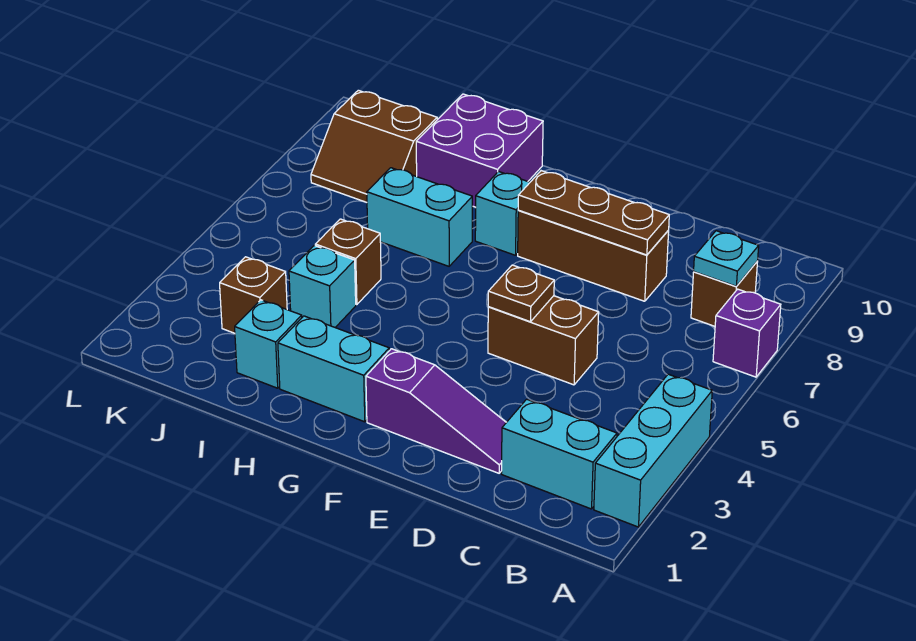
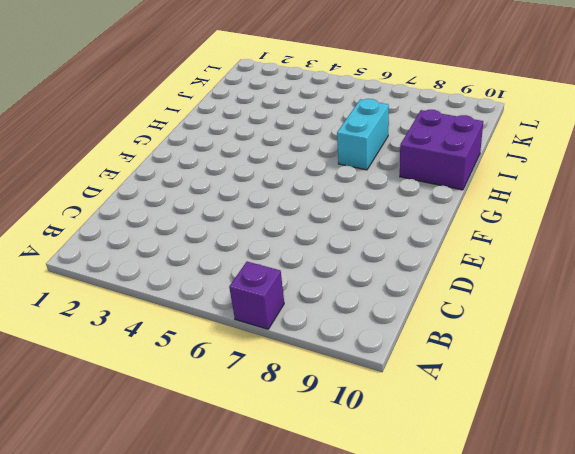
none -> cyan brick A2:A4 level 1
none -> cyan brick B2:C2 level 1
none -> brown brick B8 level 1

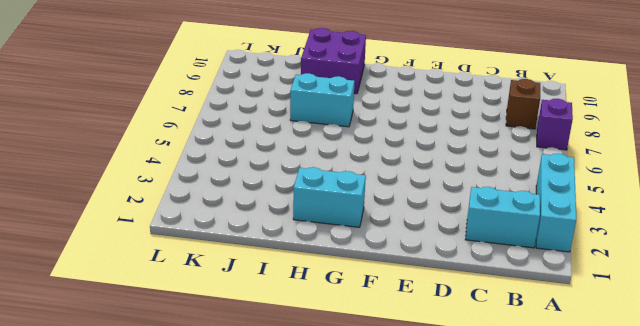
none -> purple slope D2:F2 level 1 top F
none -> brown brick D5:E5 level 1
none -> brown brick D8:F8 level 1

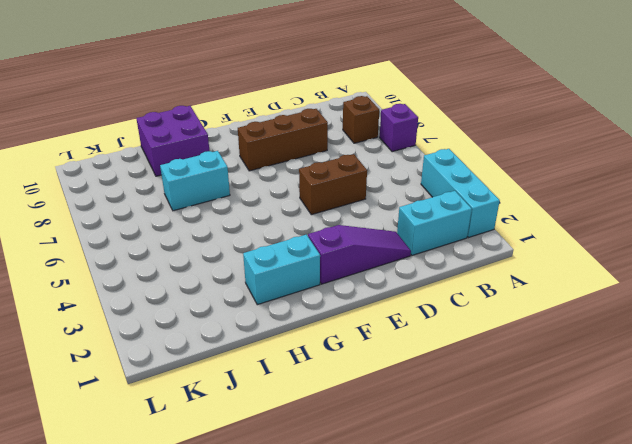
none -> cyan brick G8 level 1
none -> cyan brick I2 level 1
none -> cyan brick I4 level 1

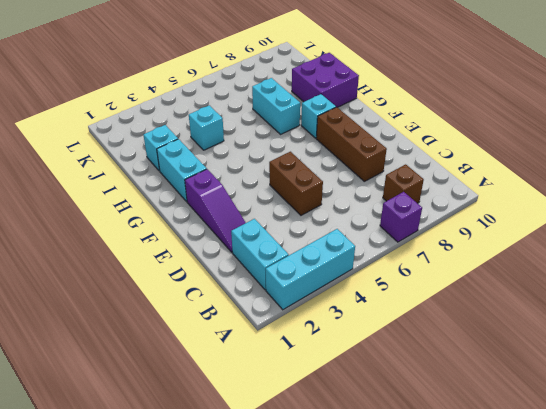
none -> brown brick I5 level 1
none -> brown brick J3 level 1
none -> brown slope J8:K9 level 1 top 9

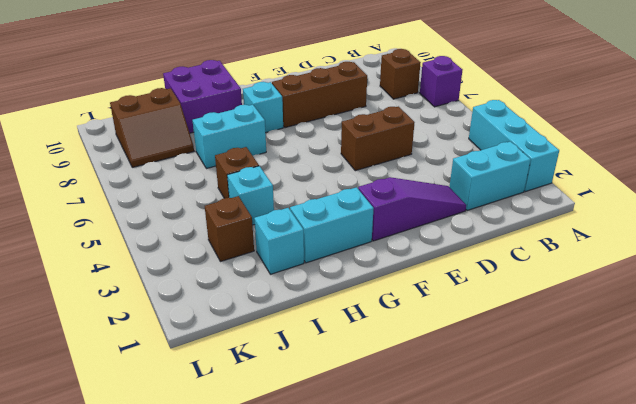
none -> cyan plate B8 level 2
none -> brown plate D8:F8 level 2
none -> brown plate E5 level 2

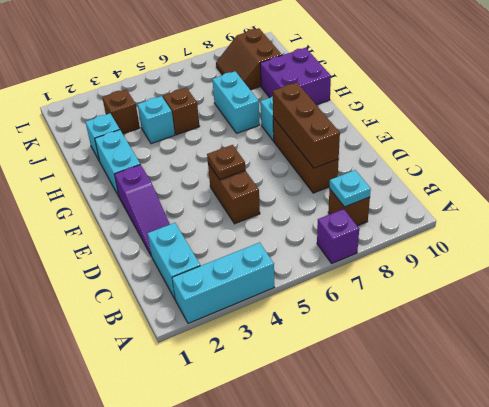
brown brick D8:F8 level 2 -> brown plate D8:F8 level 2

